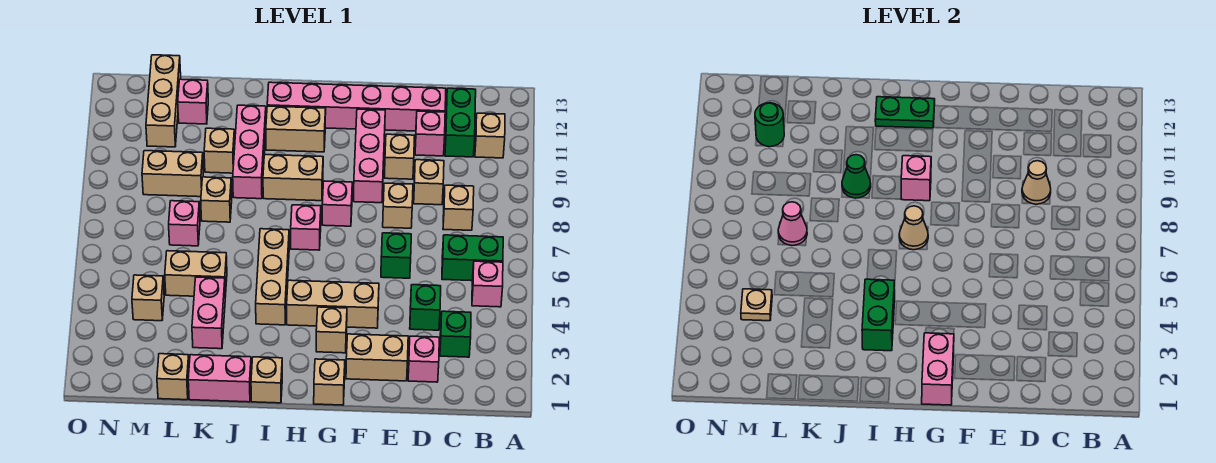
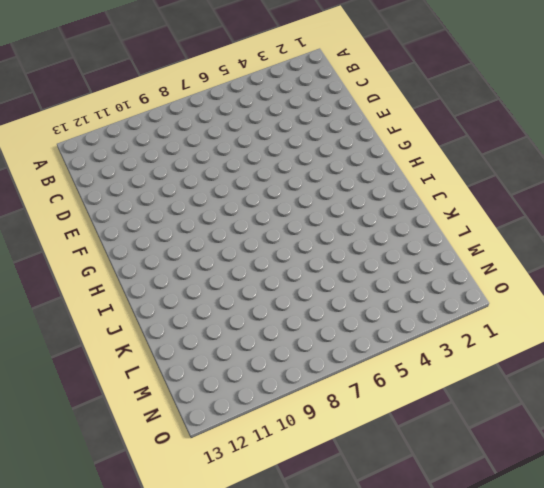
none -> pink brick B5 level 1
none -> green brick B6:C6 level 1
none -> tan brick B11 level 1
none -> green brick C3 level 1

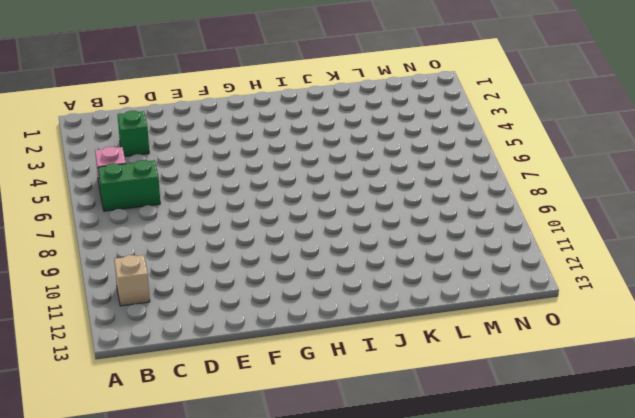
none -> tan brick C8 level 1
none -> green brick C11:C12 level 1
none -> pink brick D2 level 1
none -> green brick D4 level 1

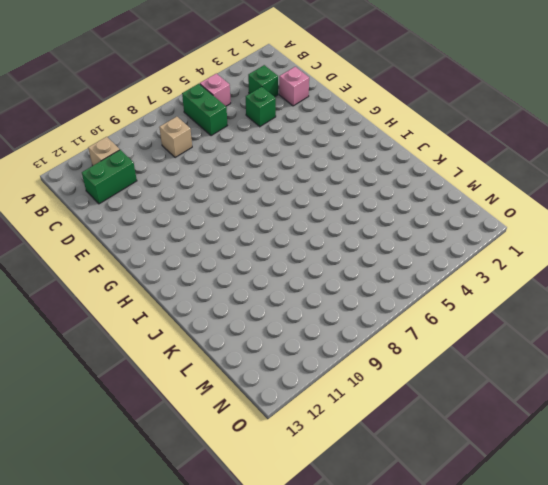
none -> tan brick D9 level 1
none -> pink brick D11 level 1
none -> pink brick D12:I12 level 1
none -> tan brick E2:F2 level 1

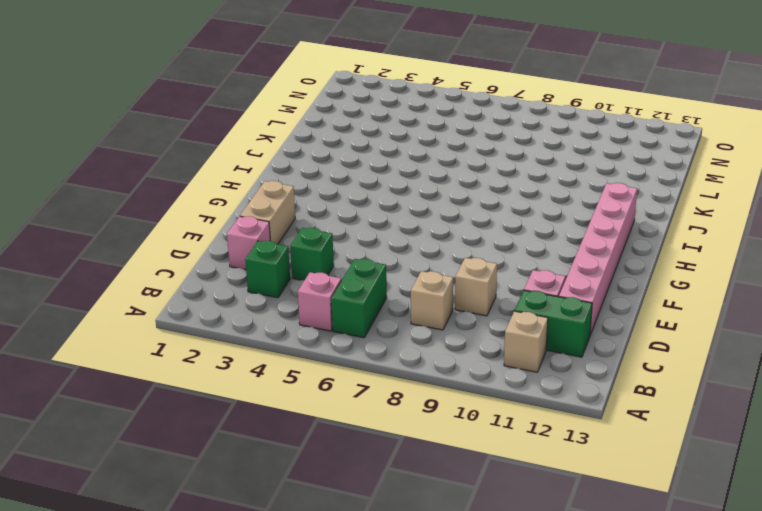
none -> green brick E6 level 1
none -> tan brick E8 level 1
none -> tan brick E10 level 1
none -> tan brick F4:H4 level 1

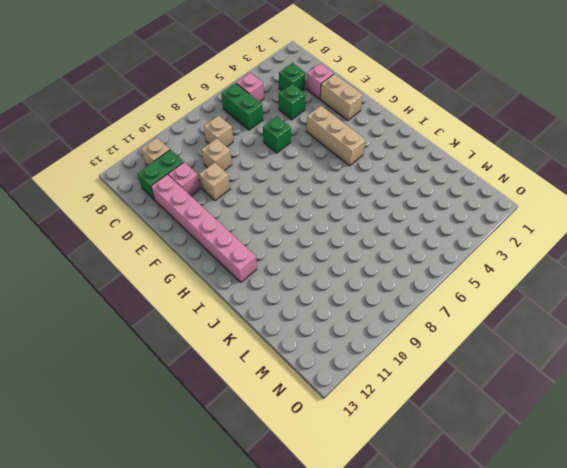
none -> tan brick E8 level 1
none -> pink brick F9:F11 level 1
none -> tan brick G1 level 1
none -> tan brick G3 level 1

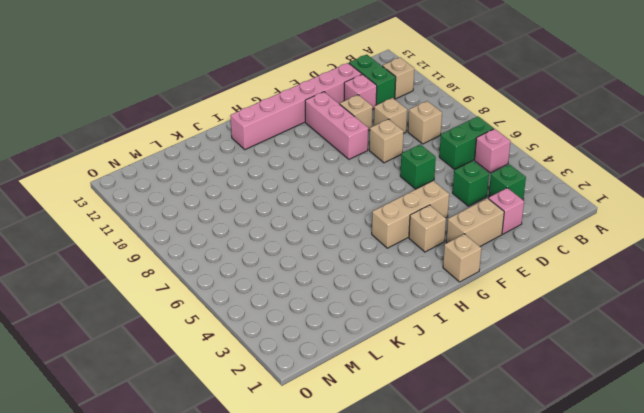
none -> pink brick G8 level 1
none -> pink brick H7 level 1
none -> tan brick H9:I9 level 1
none -> tan brick H11:I11 level 1

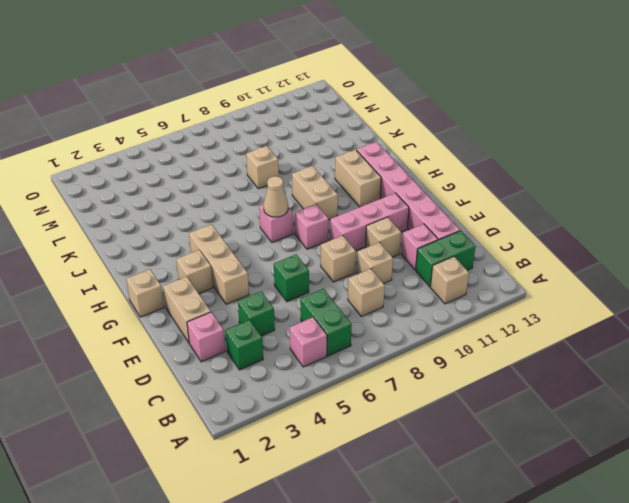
none -> tan brick I1 level 1
none -> tan brick I4:I6 level 1
none -> pink brick J1:K1 level 1
none -> pink brick J9:J11 level 1

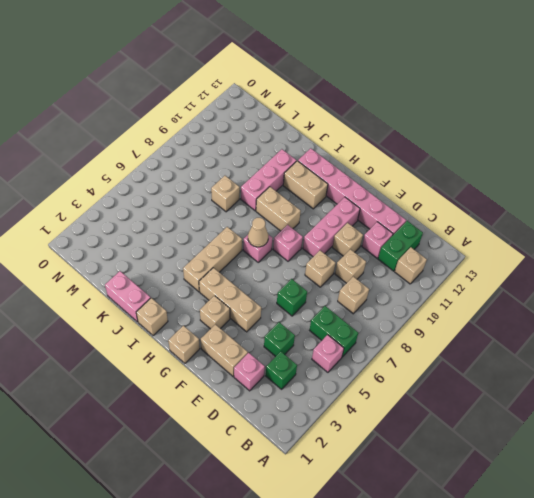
none -> pink brick K3:K4 level 1
none -> tan brick K5:L5 level 1
none -> tan brick K10 level 1
none -> tan brick L1 level 1

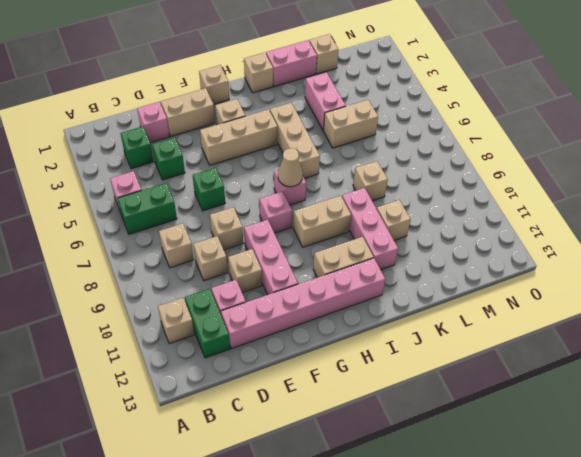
none -> pink brick L7 level 1
none -> tan brick L9:M9 level 1
none -> pink brick L12 level 1
none -> tan brick M4 level 1

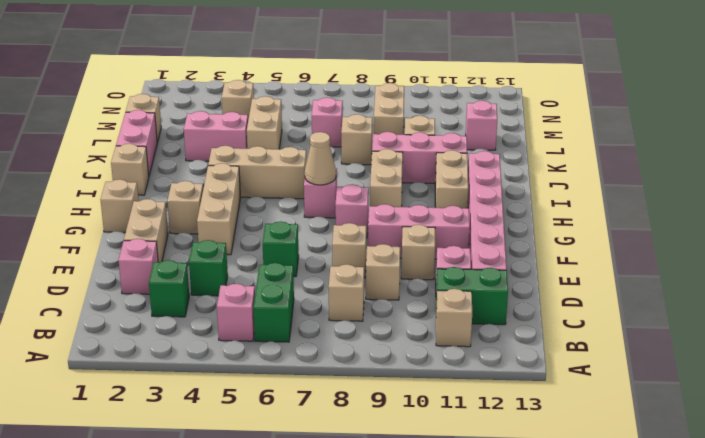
none -> tan brick M11:M13 level 1
none -> tan cone D9 level 2
none -> pink brick G1:G2 level 2
none -> pink brick H9 level 2

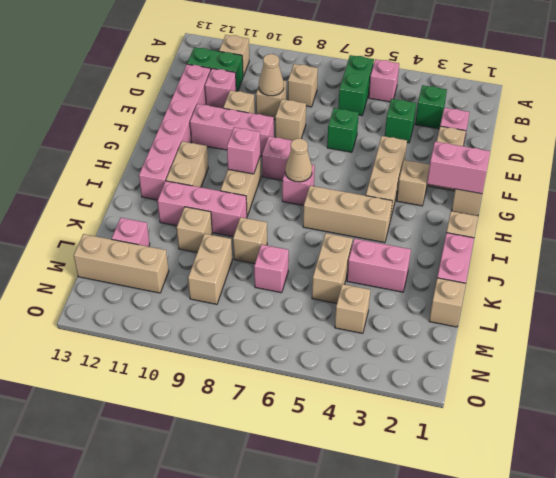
none -> green plate H12:I12 level 2
none -> green brick I3:I4 level 2
none -> green cone J9 level 2
none -> pink cone L7 level 2

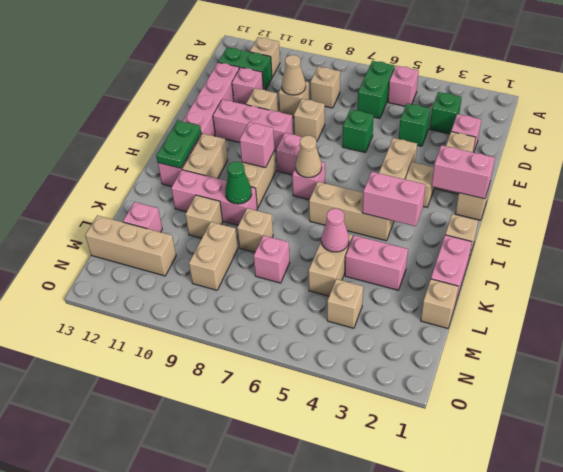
pink brick I3:I4 level 2 -> green brick I3:I4 level 2
pink cone K5 level 2 -> pink cone L7 level 2
none -> tan plate M4 level 2
none -> green round brick M11 level 2

